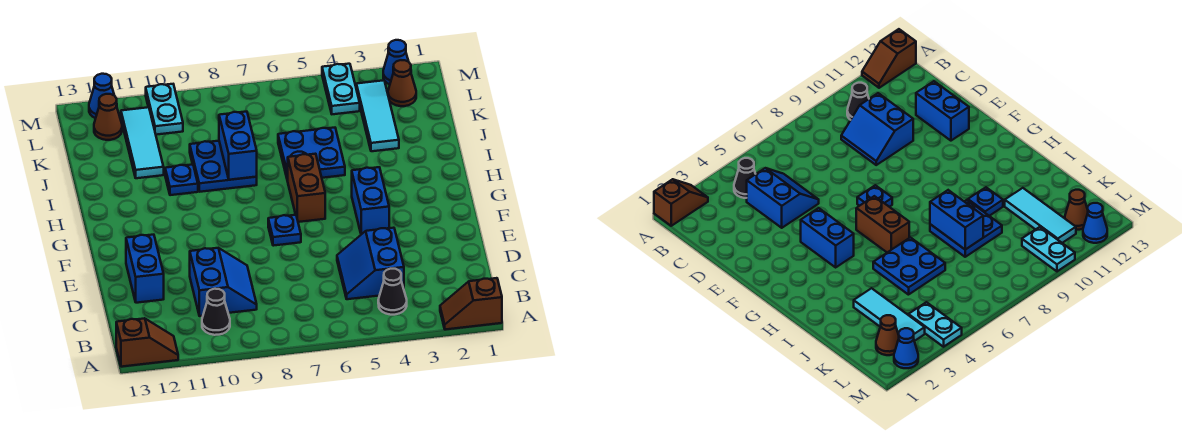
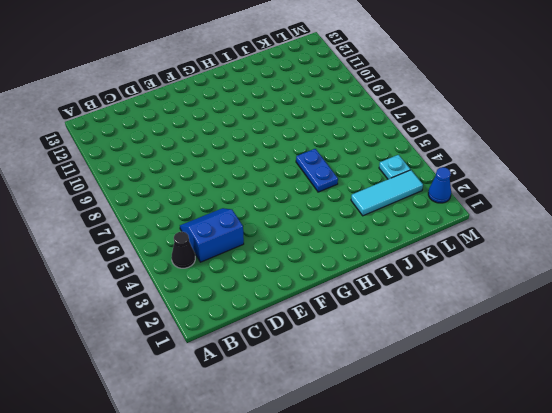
blue plate I5:I6 level 1 -> blue plate I5:J6 level 1
cyan plate L4 level 1 -> cyan plate L4:M4 level 1
none -> brown slope A1:A2 level 1 top 1
none -> brown slope A12:A13 level 1 top 13
none -> black cone B10 level 1

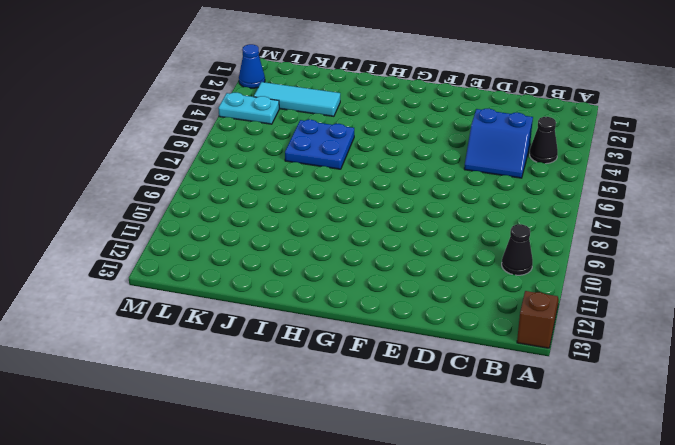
none -> brown slope A1:A2 level 1 top 1
none -> blue slope C9:D10 level 1 top 10
none -> blue brick D12:E12 level 1

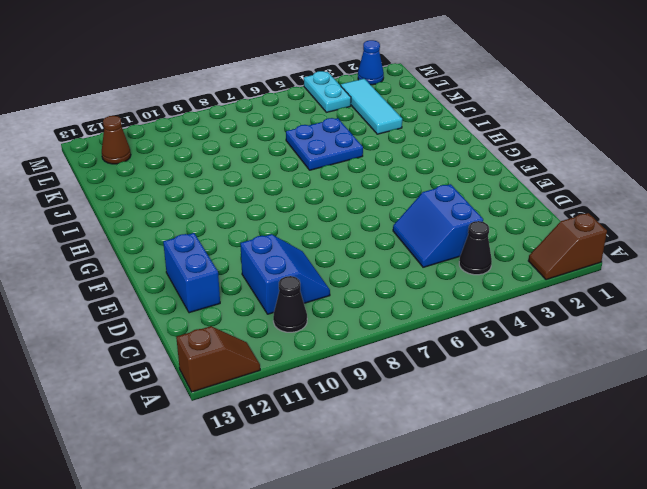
none -> blue brick F4:G4 level 1
none -> blue plate F7 level 1
none -> brown brick G6:H6 level 1

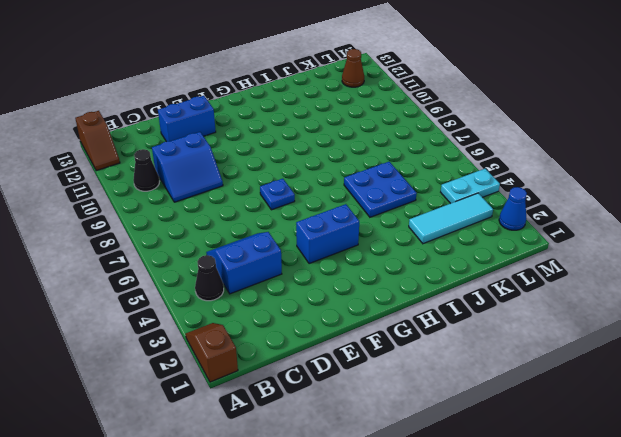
none -> brown brick G6:H6 level 1
none -> blue plate I8:J9 level 1
none -> blue plate I10 level 1

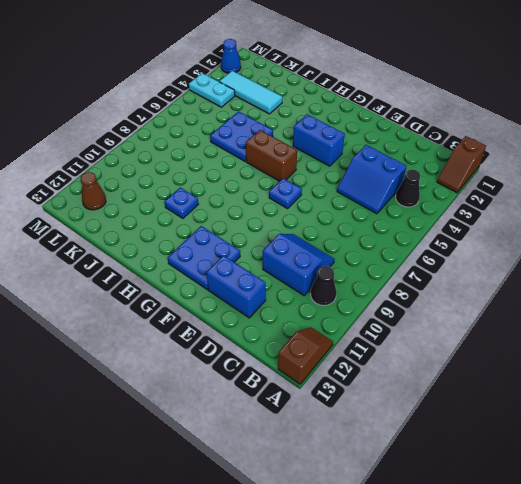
blue plate F11:G12 level 1 -> blue plate I8:J9 level 1
none -> cyan tile J11:L11 level 1
none -> brown cone L2 level 1
none -> cyan plate L10:M10 level 1

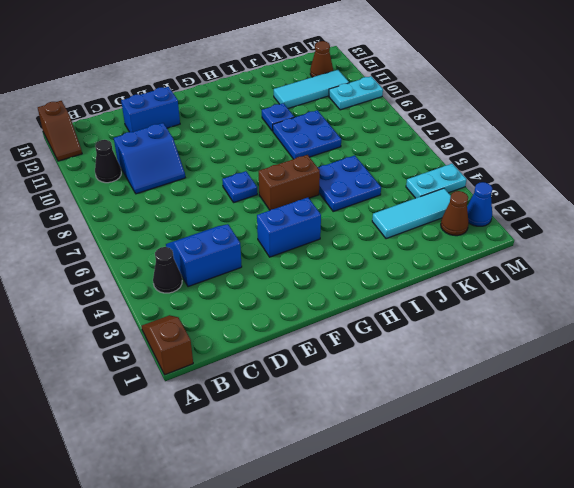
none -> blue cone M12 level 1
none -> blue brick I8:J8 level 2

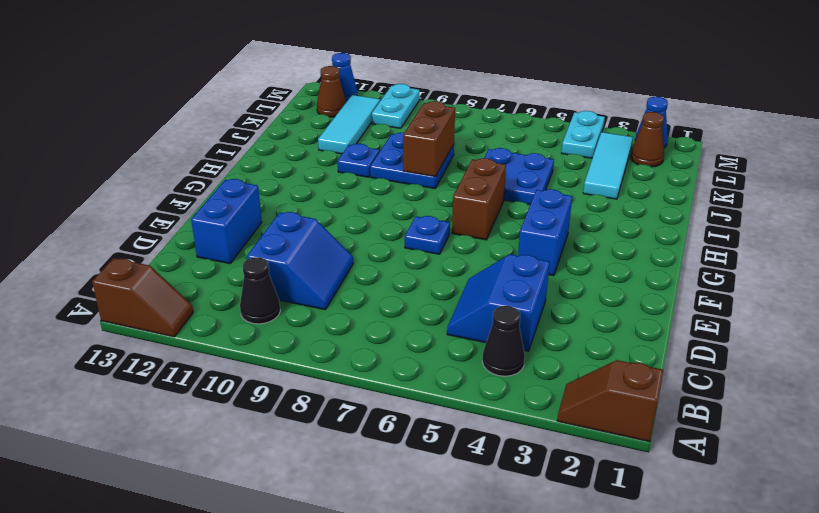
brown brick I8:J8 level 2 -> blue brick I8:J8 level 2

